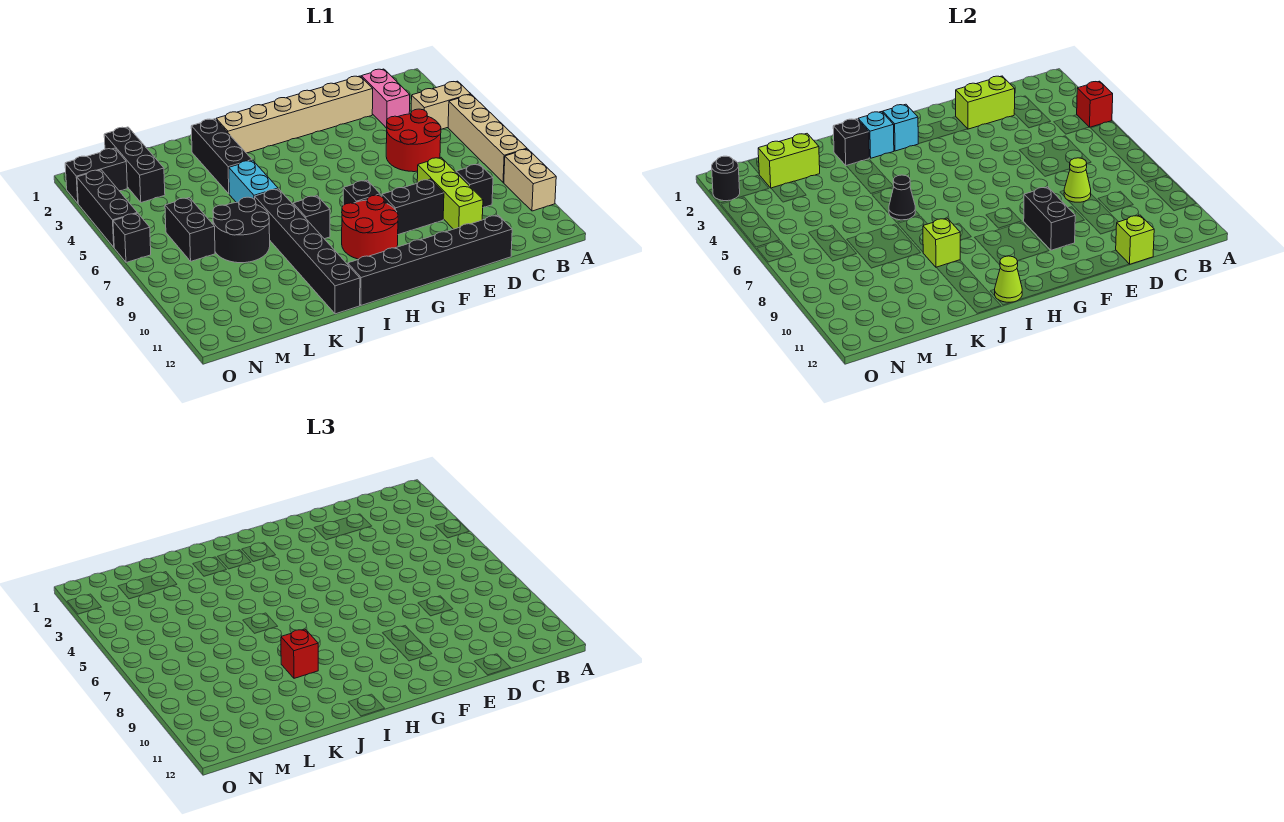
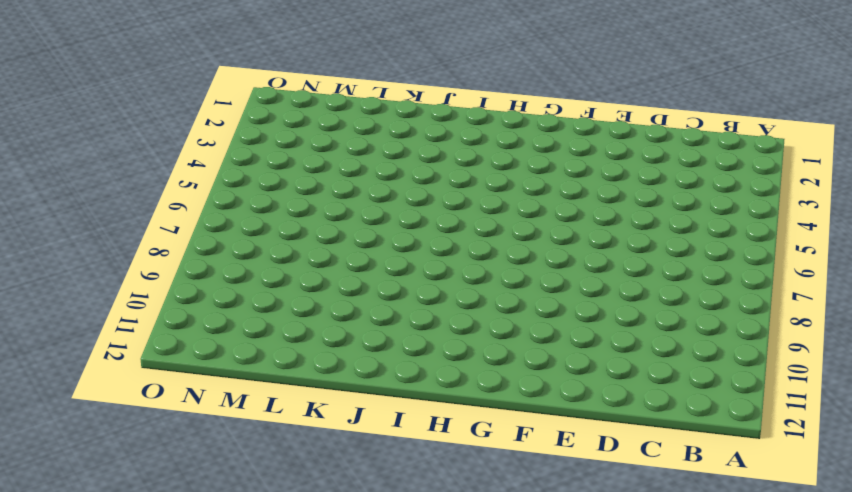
none -> tan brick A4:B4 level 1
none -> tan brick A5:A8 level 1
none -> tan brick A9:A10 level 1
none -> pink brick C2:C3 level 1

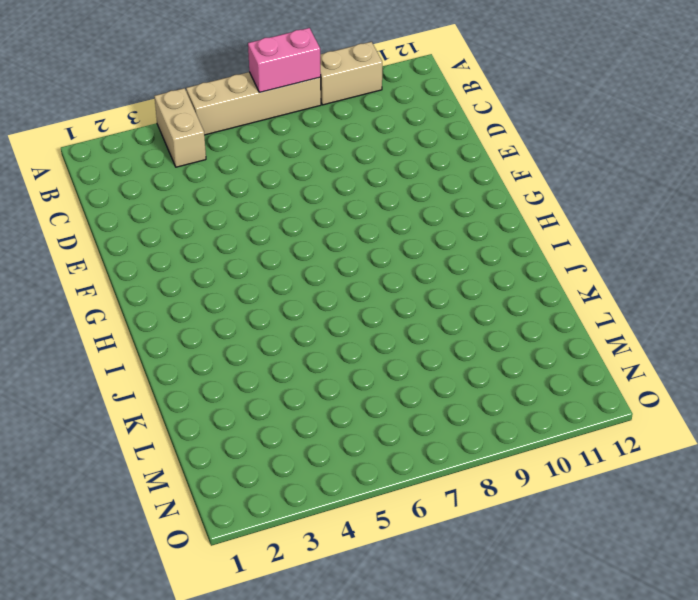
pink brick A7:A8 level 2 -> pink brick C2:C3 level 1
none -> red round brick C5:D6 level 1
none -> black brick C9 level 1
none -> tan brick D2:I2 level 1
none -> lime brick D8:D10 level 1

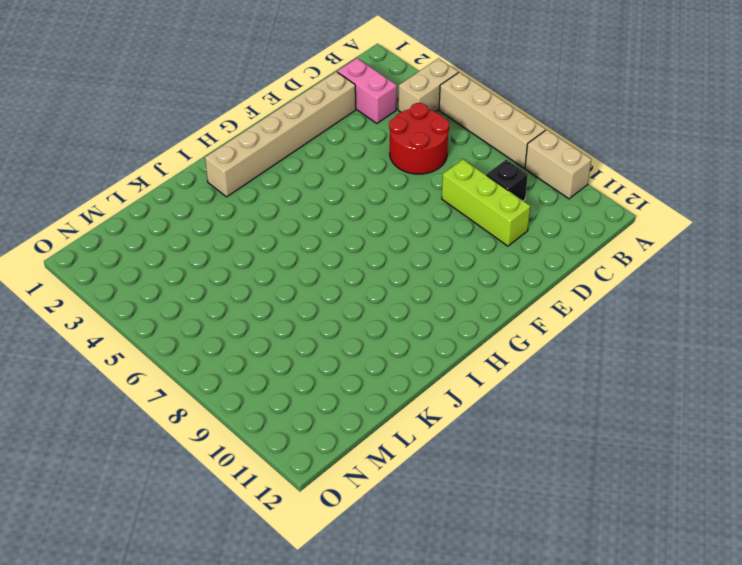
none -> black brick D12:I12 level 1
none -> black brick E9:F9 level 1
none -> black brick G8 level 1
none -> red round brick G9:H10 level 1

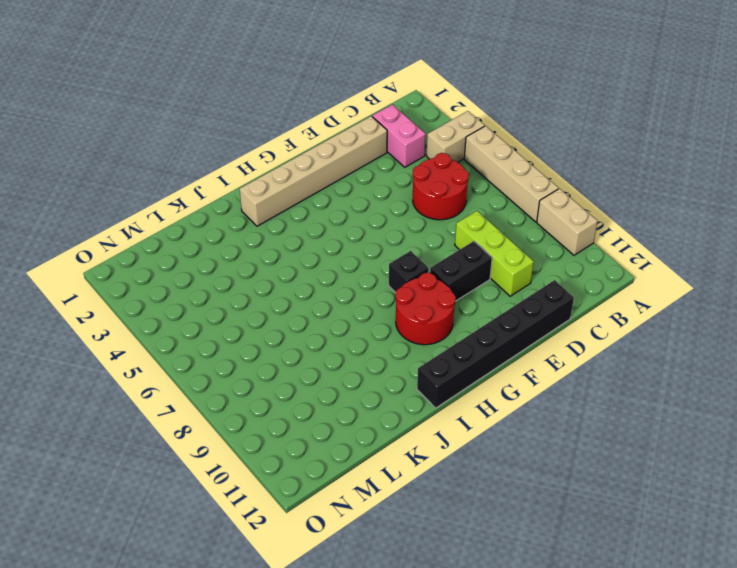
none -> black brick C9 level 1
none -> black brick I8 level 1
none -> black brick J2:J4 level 1
none -> cyan brick J5:J6 level 1

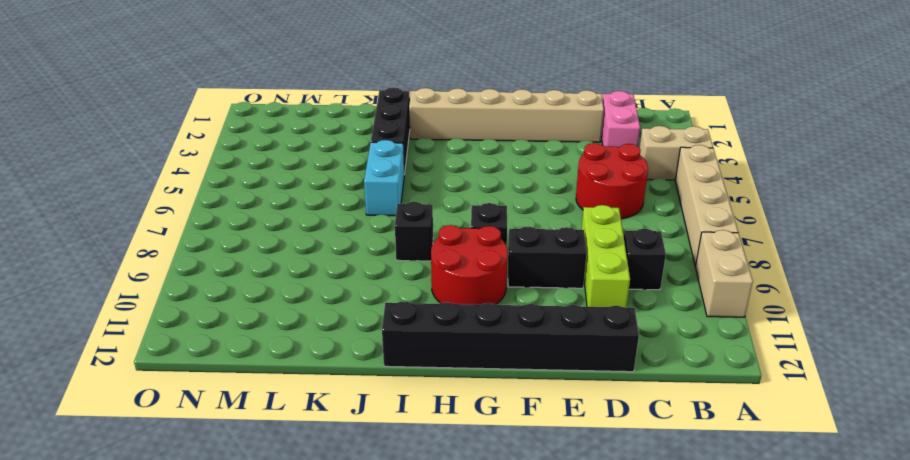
none -> black brick J7:J12 level 1
none -> black round brick K7:L8 level 1
none -> black brick M1:M3 level 1
none -> black brick M6:M7 level 1

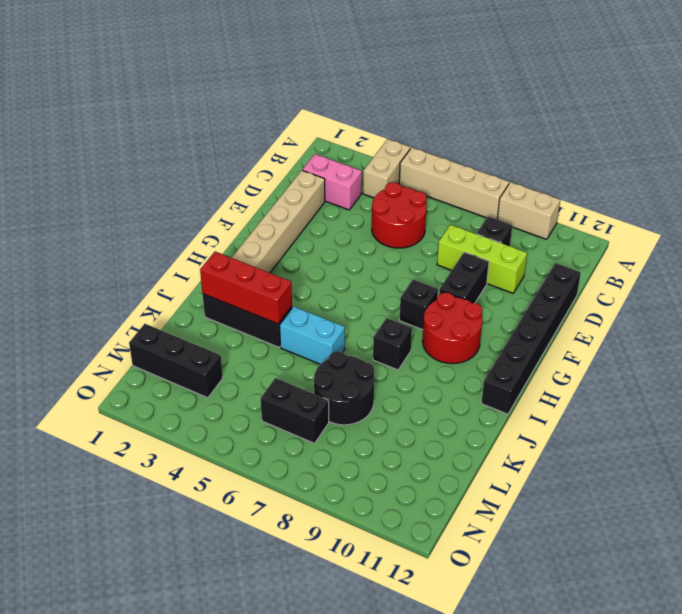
red brick J2:J4 level 2 -> black brick J2 level 2
none -> black brick J7:J12 level 1
none -> black brick N2:O2 level 1
none -> black brick O3:O5 level 1
none -> black brick O6 level 1

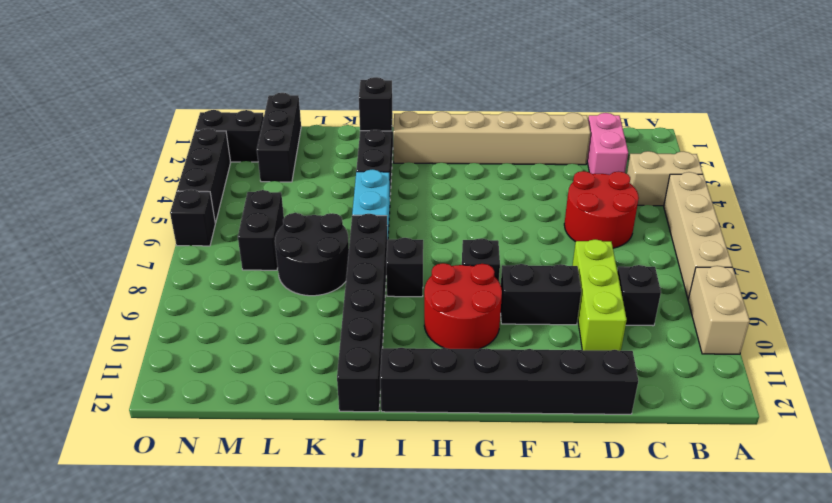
none -> red brick A4 level 2
none -> lime brick D2:E2 level 2
none -> lime cone D8 level 2
none -> lime brick D12 level 2

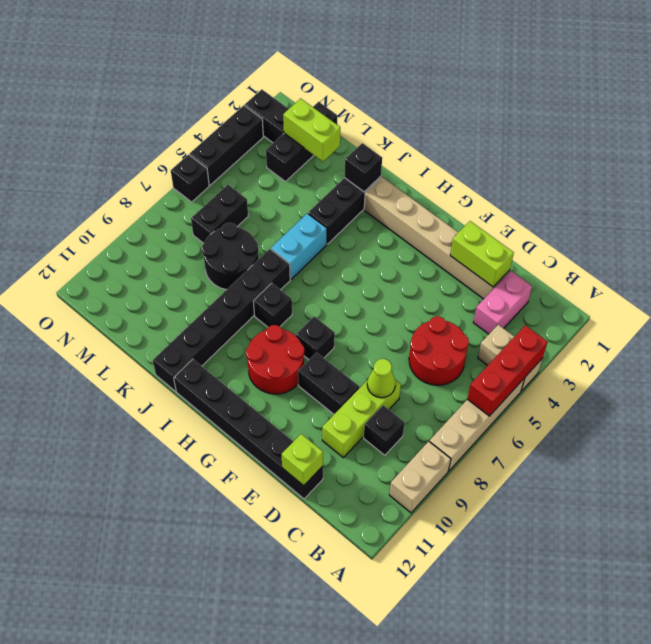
red brick A4:A6 level 2 -> red brick A4 level 2
none -> black brick F9:F10 level 2
none -> cyan brick H2 level 2
none -> cyan brick I2 level 2
none -> lime cone I12 level 2

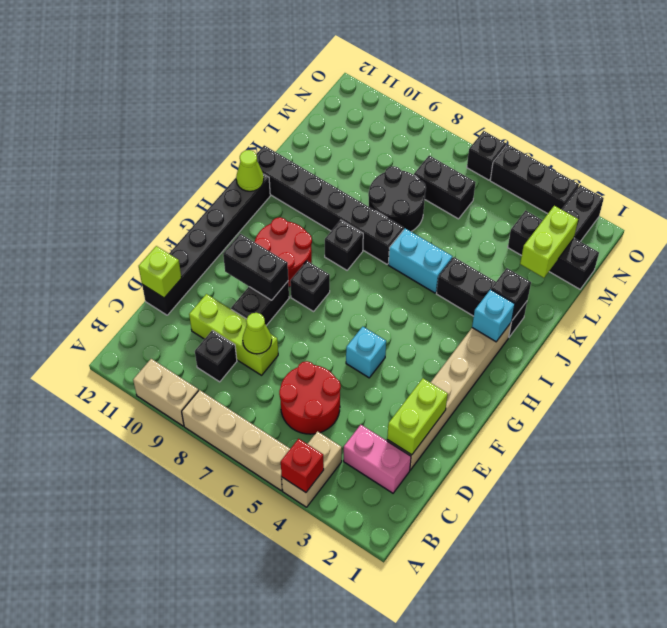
cyan brick F5 level 1 -> cyan brick H2 level 2
none -> black cone J6 level 2
none -> lime brick J9 level 2
none -> black round brick O2 level 2
none -> red brick J9 level 3

